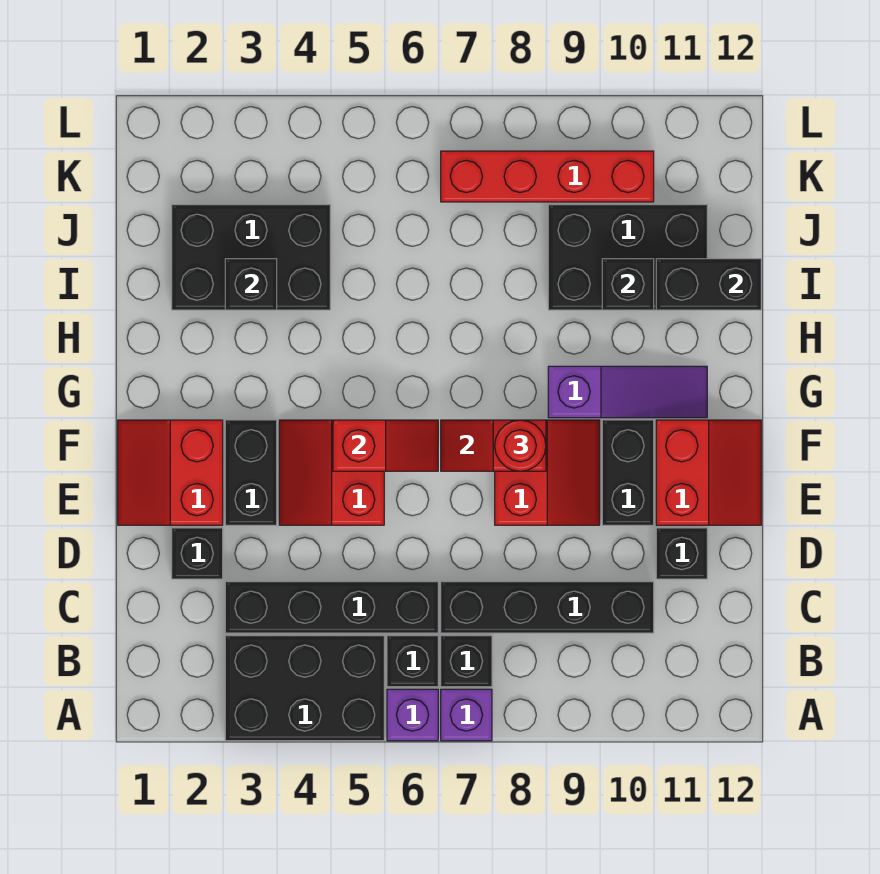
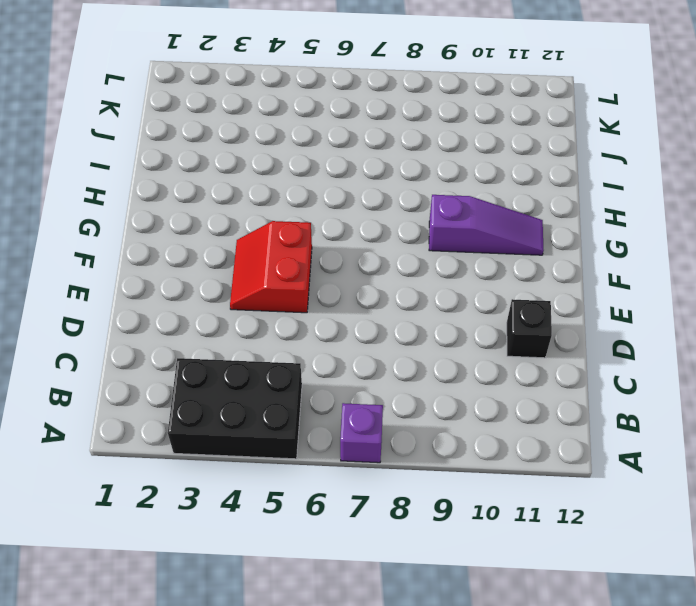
none -> purple brick A6 level 1
none -> black brick B6 level 1
none -> black brick B7 level 1

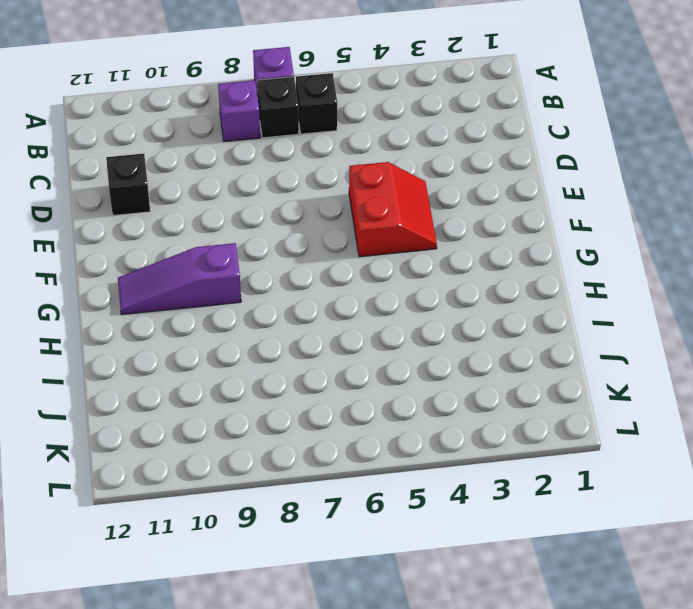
purple brick B8 level 1 -> purple brick A6 level 1
none -> black brick A3:B5 level 1
none -> black brick C3:C6 level 1
none -> black brick C7:C10 level 1

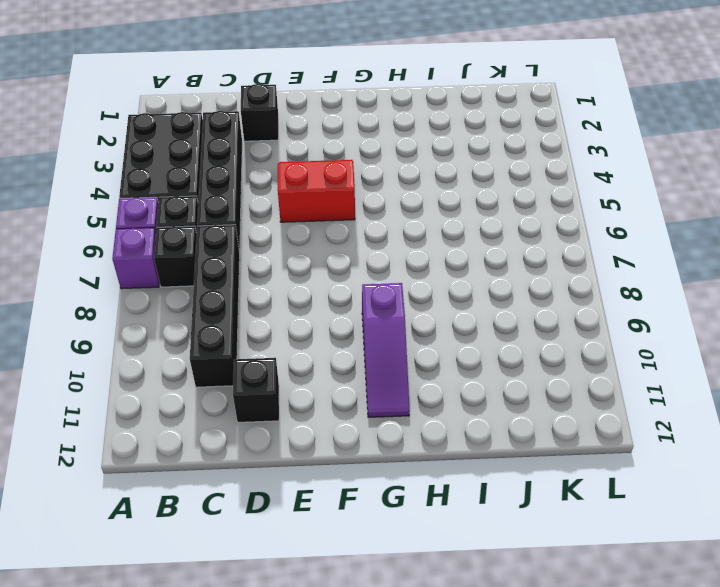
none -> red slope E1:F2 level 1 top 2
none -> black brick E3:F3 level 1
none -> red slope E8:F9 level 1 top 8

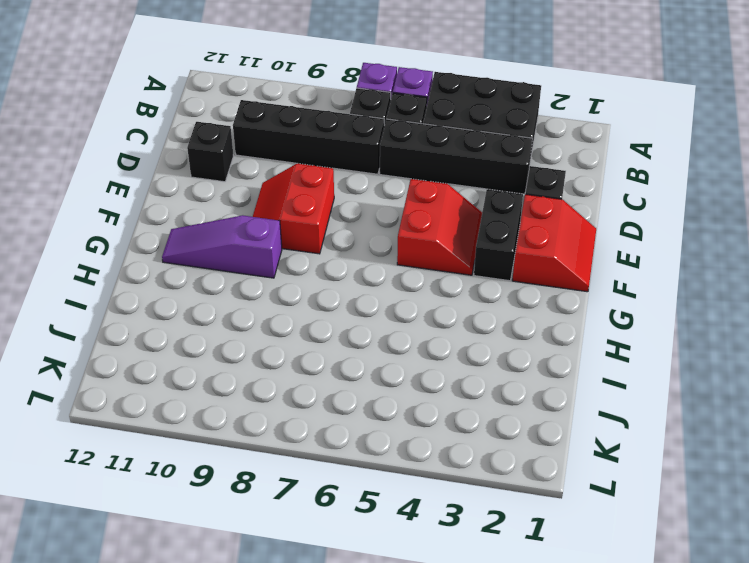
none -> black brick E10:F10 level 1
none -> red slope E11:F12 level 1 top 11
none -> black brick I2:J4 level 1

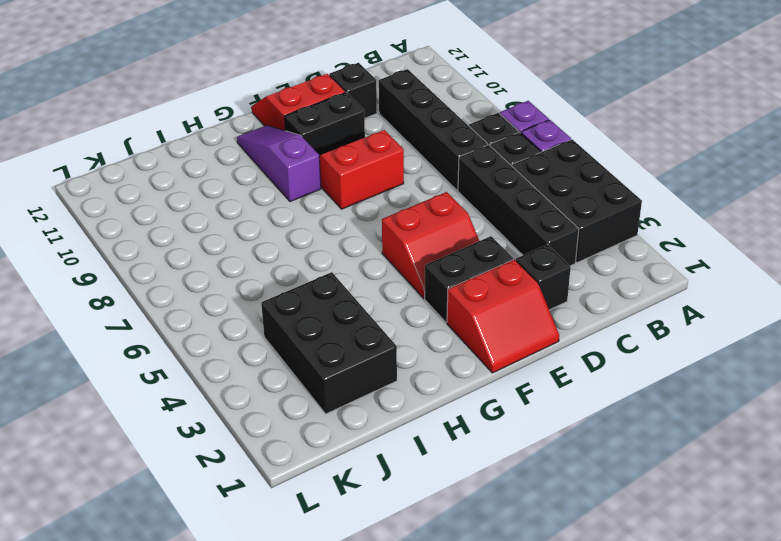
none -> black brick I9:J11 level 1
none -> red brick K7:K10 level 1
none -> red slope F5:F6 level 2 top 5

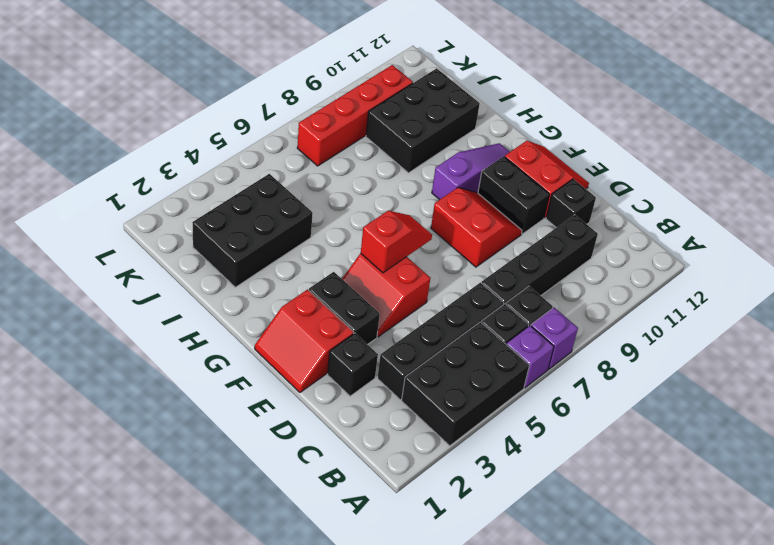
none -> red slope F7:F8 level 2 top 8
none -> black brick I3 level 2
none -> black brick I10 level 2

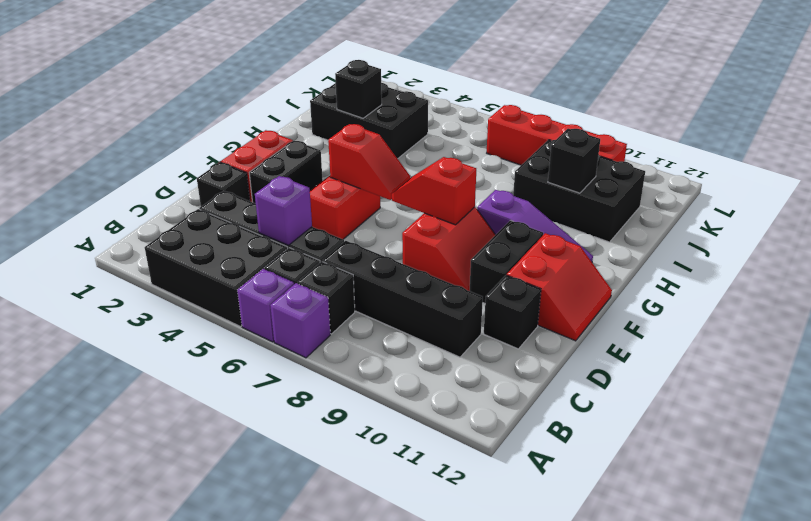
purple brick C5 level 2 -> none
none -> black brick I11:I12 level 2
none -> red round brick F8 level 3

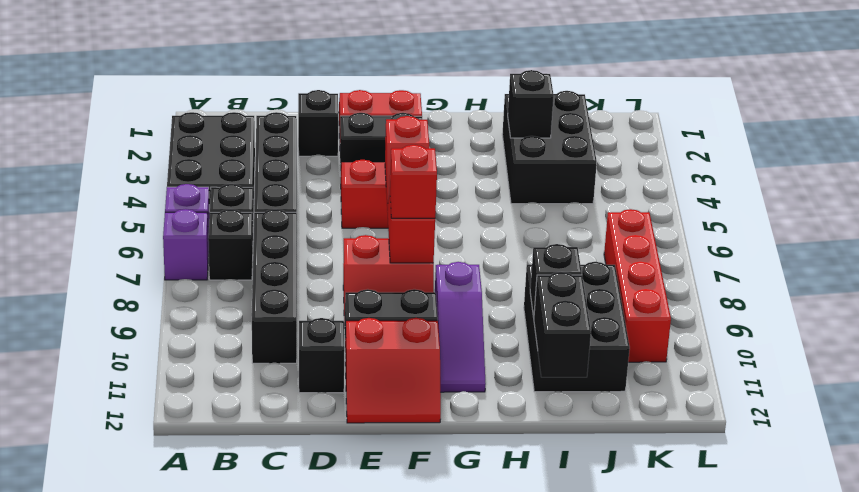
red brick F8 level 3 -> red round brick F8 level 3

